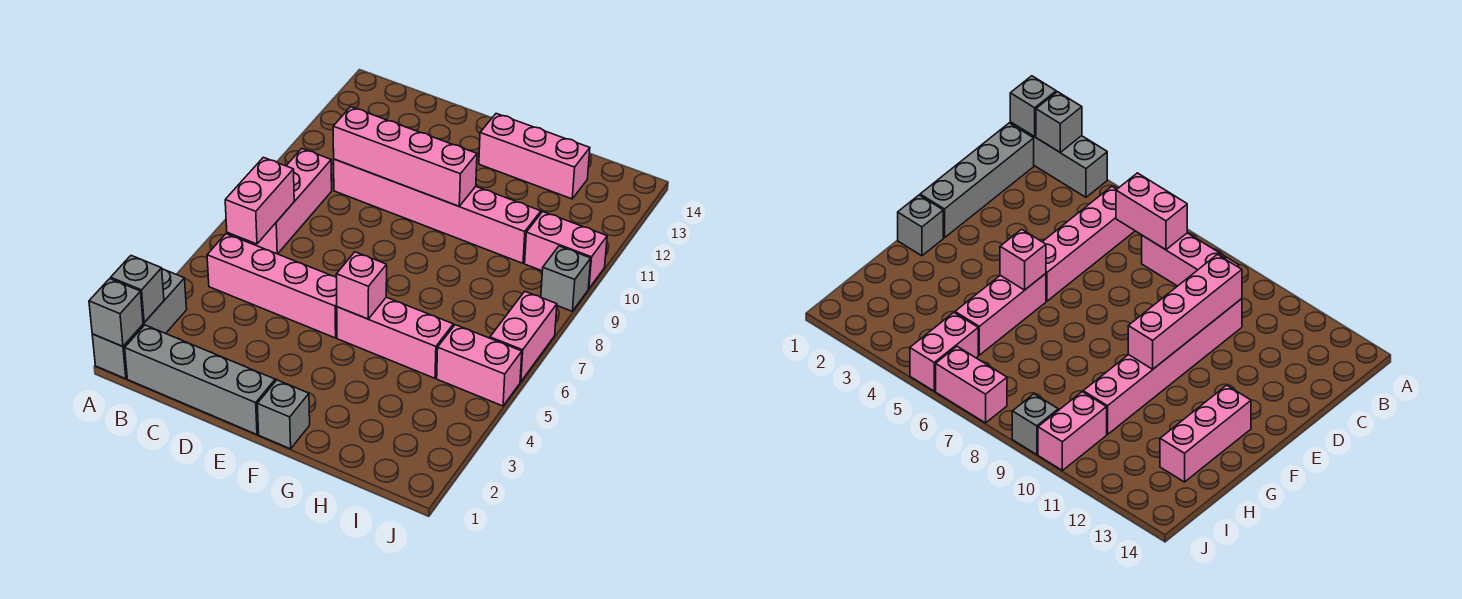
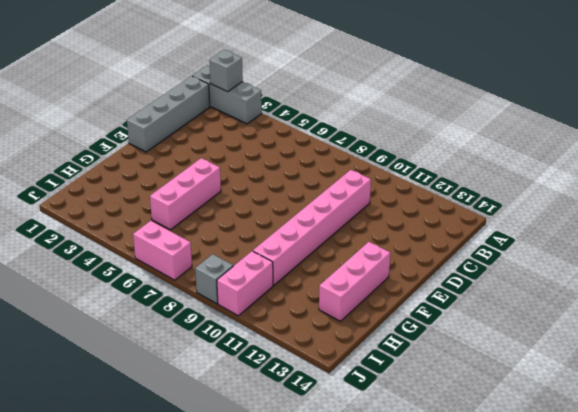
none -> pink brick B5:E5 level 1
none -> pink brick B7:B9 level 1
none -> grey brick F1 level 1

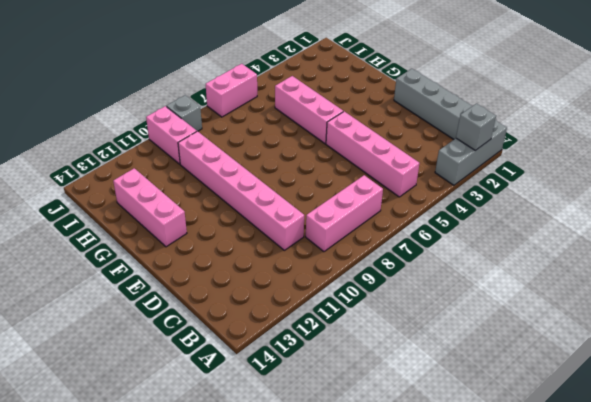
none -> grey brick F1 level 1
none -> pink brick I5:J5 level 1
none -> grey brick A1 level 2

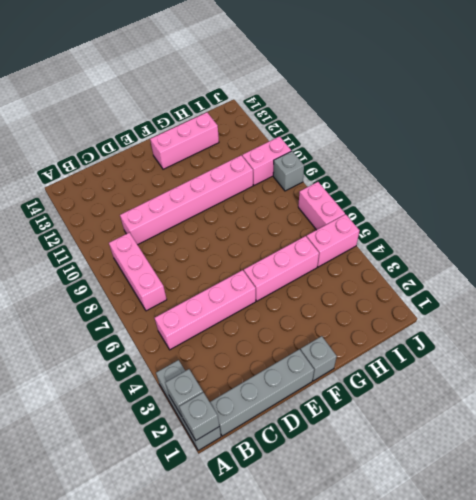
none -> pink brick B6:B7 level 2
none -> pink brick C10:F10 level 2
none -> pink brick F5 level 2

